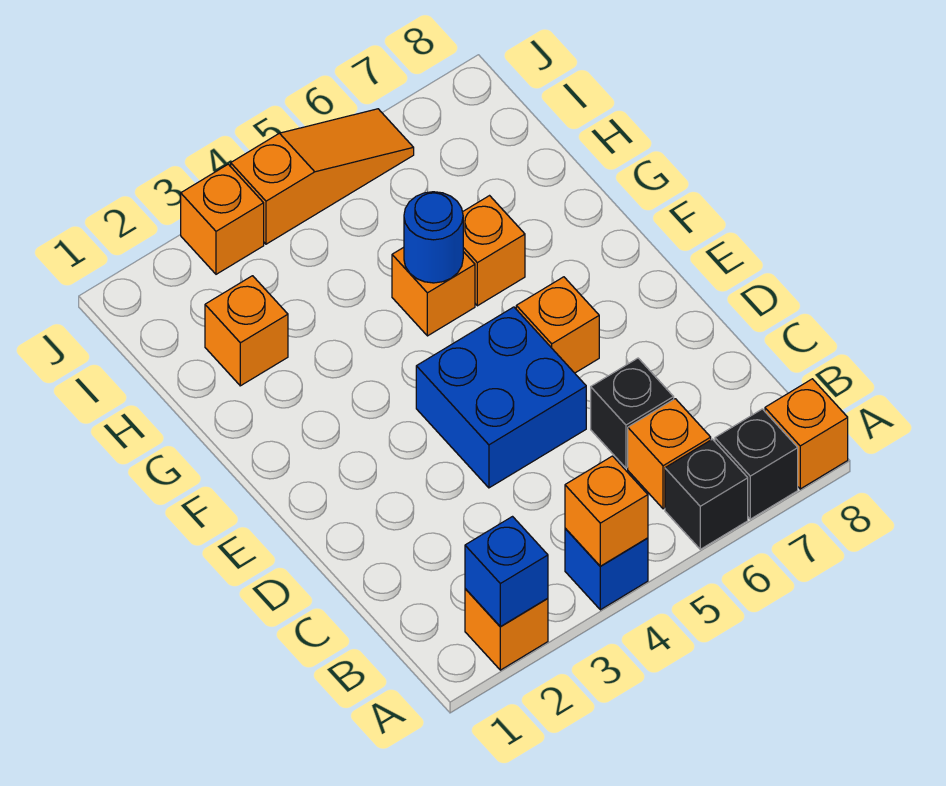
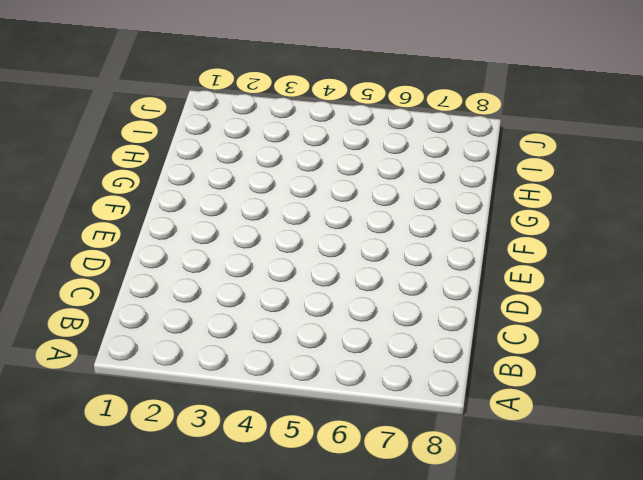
none -> orange brick A2 level 1
none -> blue brick A4 level 1
none -> black brick A6 level 1

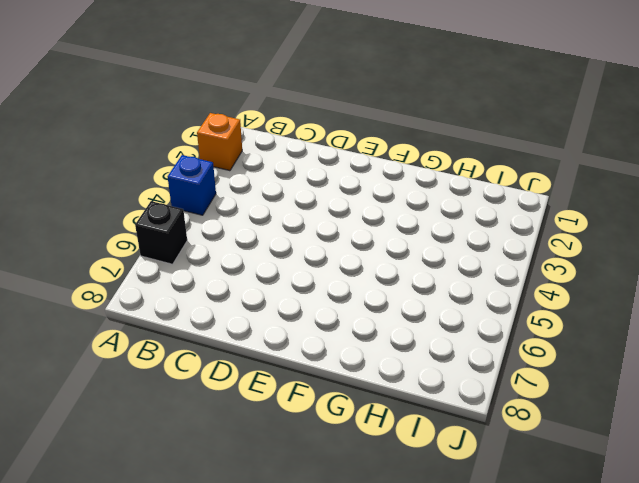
none -> black brick A7 level 1
none -> orange brick A8 level 1
none -> orange brick B6 level 1

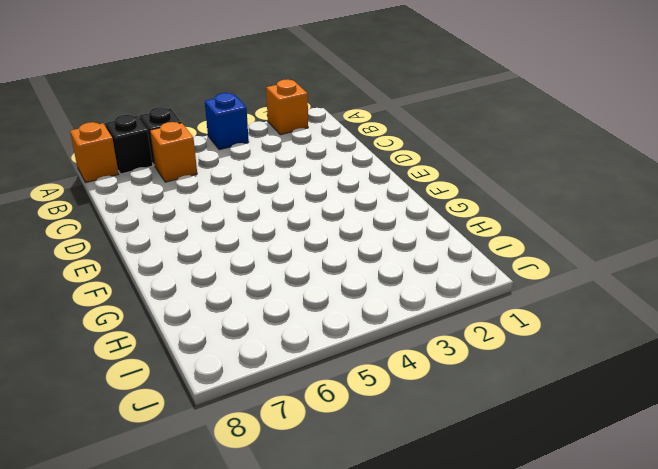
none -> black brick C6 level 1
none -> blue brick D4:E5 level 1
none -> orange brick E6 level 1

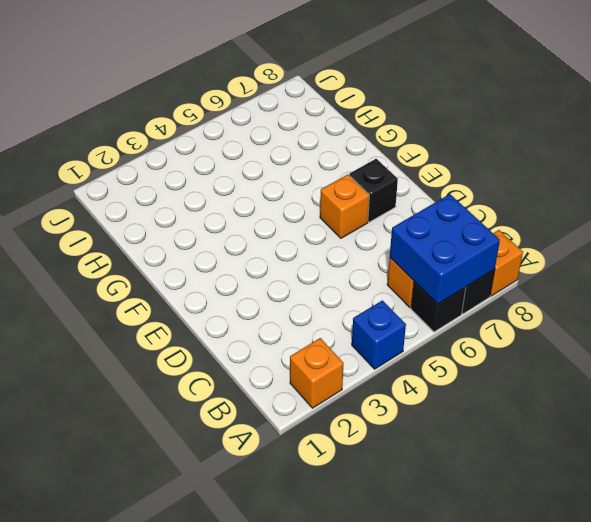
blue brick A6:B7 level 2 -> blue brick D4:E5 level 1
black brick E7 level 1 -> black brick C6 level 1
none -> orange brick G5 level 1
none -> orange brick G6 level 1
none -> orange brick H2 level 1

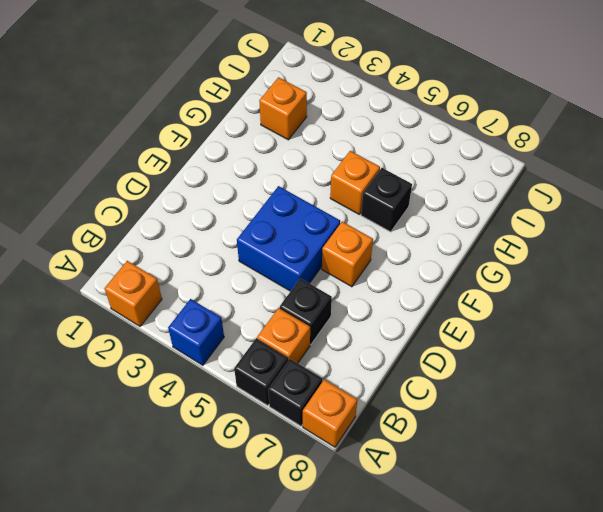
black brick G6 level 1 -> orange brick G6 level 1
none -> orange brick J3 level 1
none -> orange slope J4:J6 level 1 top 4
none -> blue brick A2 level 2

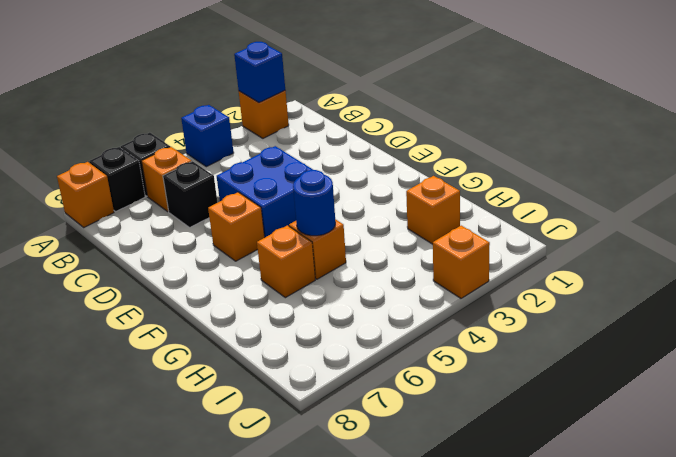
none -> orange slope J4:J6 level 1 top 4
none -> orange brick A4 level 2

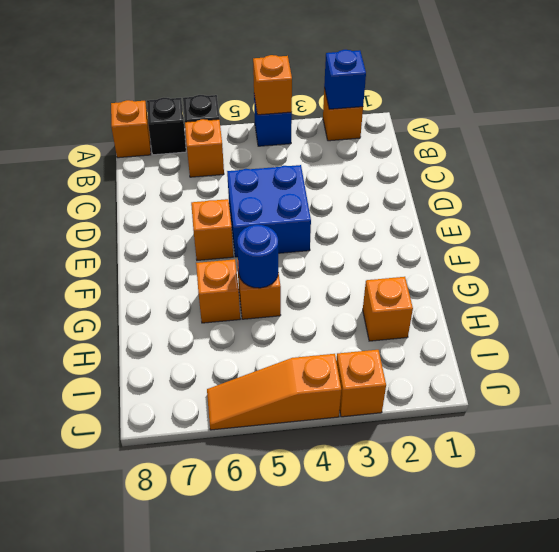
none -> black brick C6 level 1

